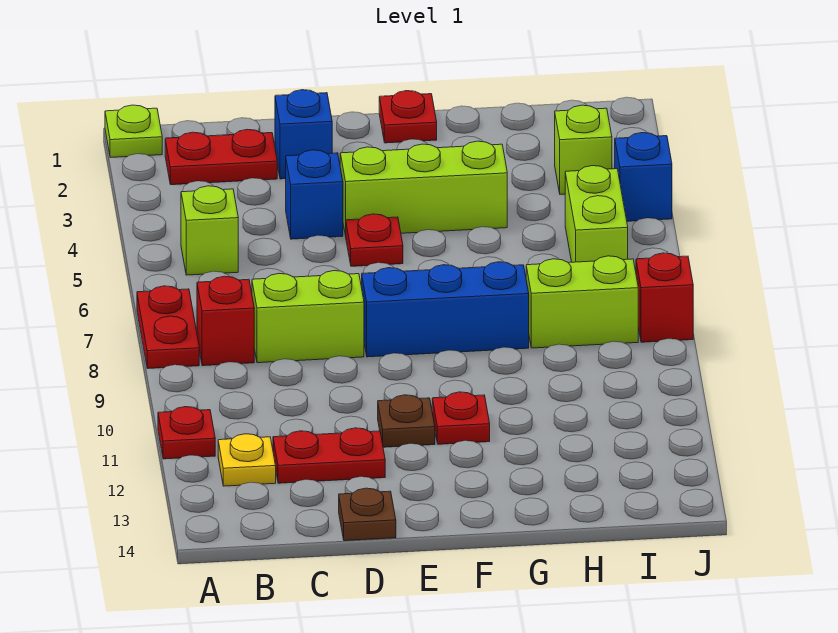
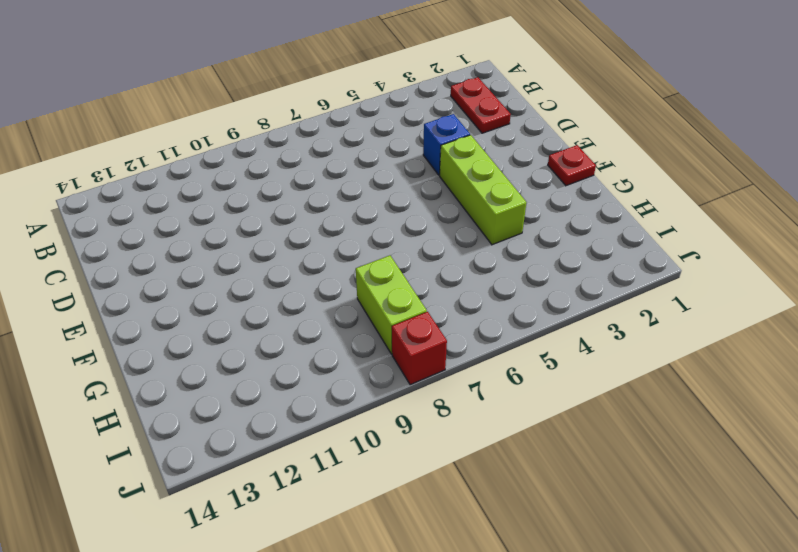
none -> lime plate A1 level 1
none -> red plate A7:A8 level 1
none -> red plate A11 level 1

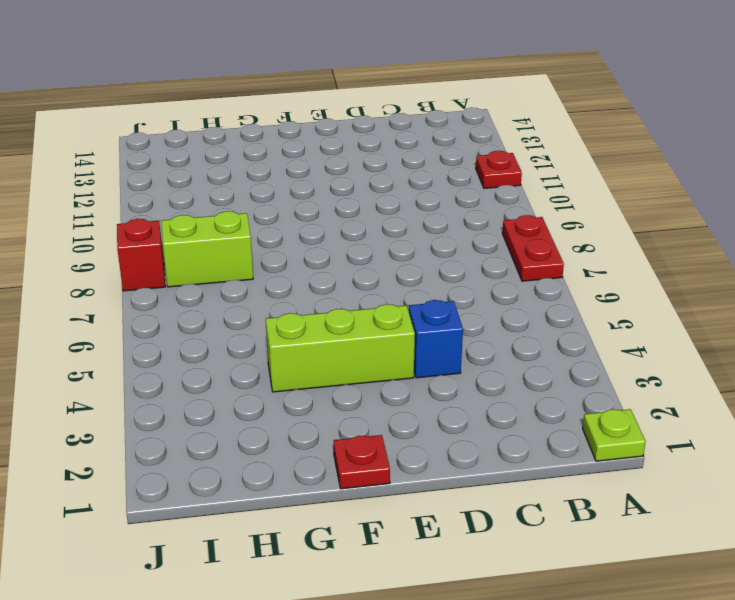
none -> red plate B2:C2 level 1
none -> lime brick B5 level 1
none -> red brick B8 level 1

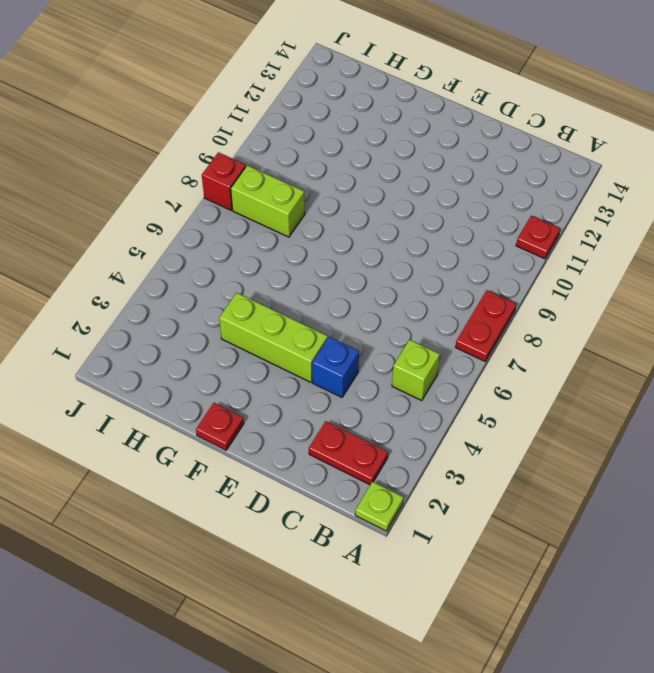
none -> red brick B8 level 1
none -> yellow plate B12 level 1
none -> lime brick C8:D8 level 1

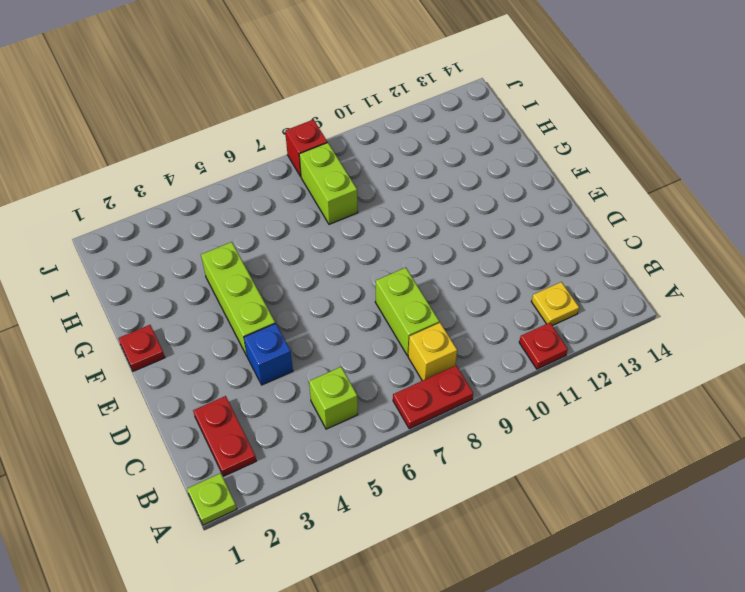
yellow brick B8 level 1 -> red brick B8 level 1
none -> red plate C12:D12 level 1
none -> blue brick D2 level 1
none -> brown plate D14 level 1

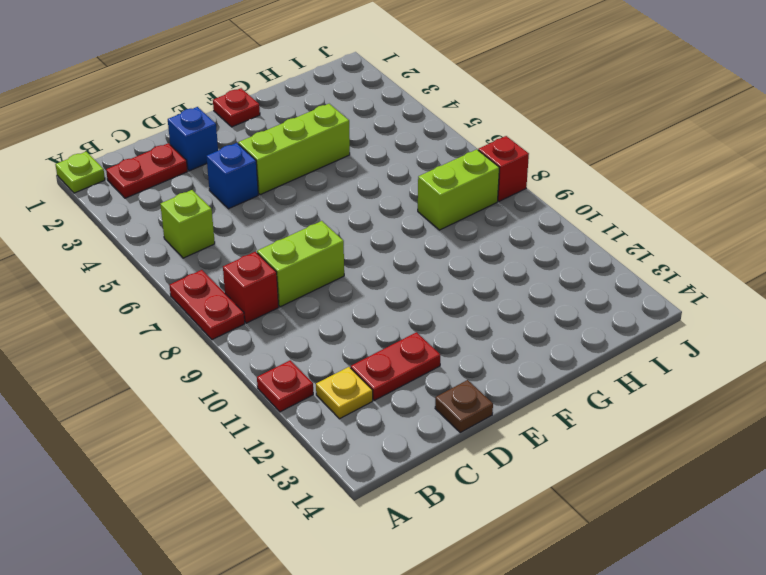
none -> red plate E5 level 1
none -> blue brick E8:G8 level 1
none -> brown plate E11 level 1

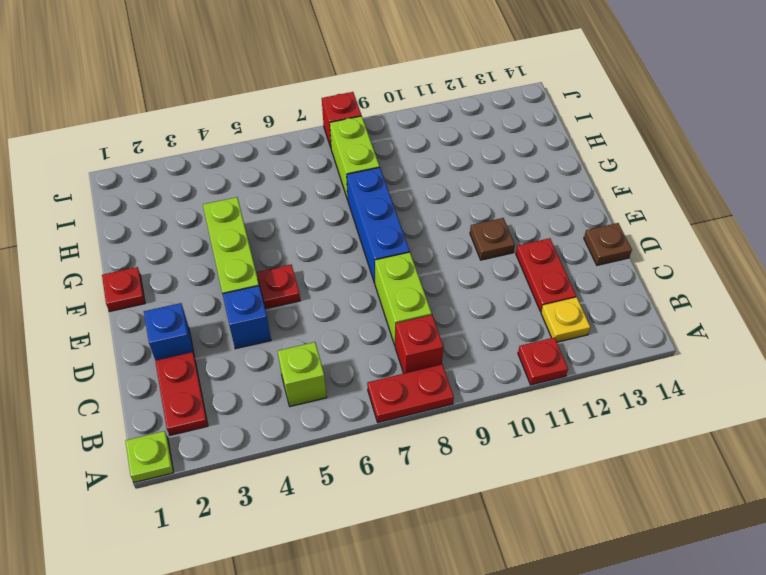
none -> red plate F11 level 1
none -> lime brick I3 level 1
none -> lime brick I5:I6 level 1

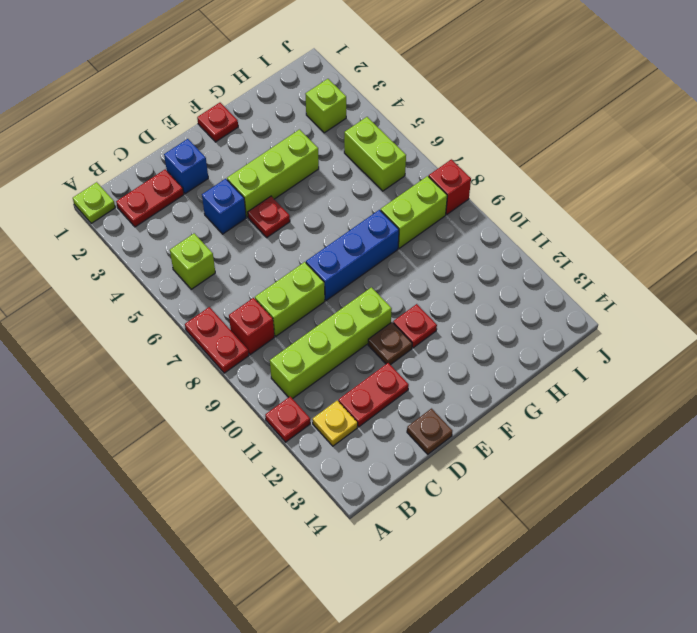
lime brick B10:E10 level 1 -> none
none -> blue brick J4 level 1

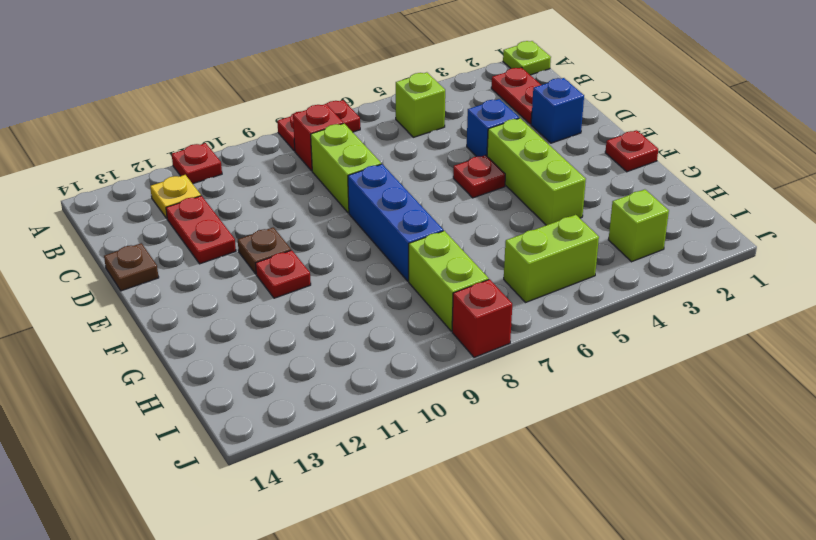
none -> blue brick J4 level 1

